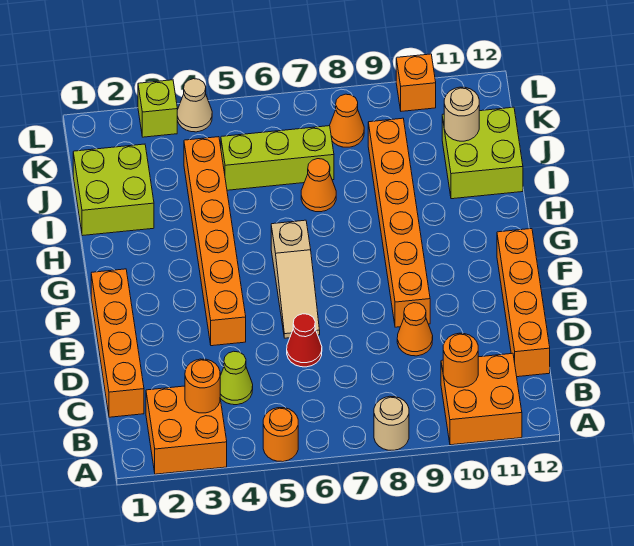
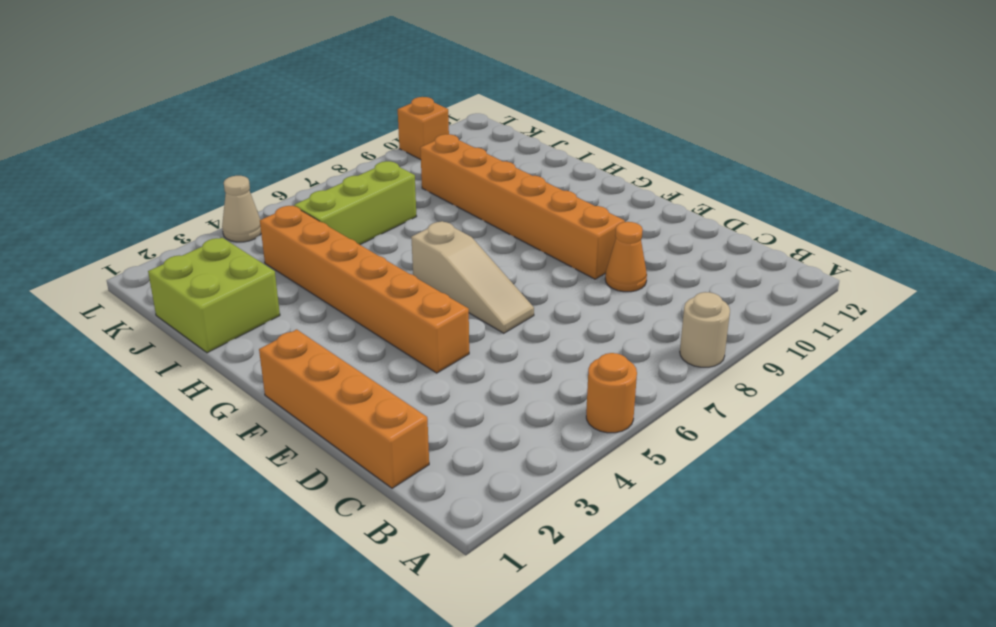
none -> orange brick A2:B3 level 1
none -> orange brick A10:B11 level 1
none -> lime cone C4 level 1

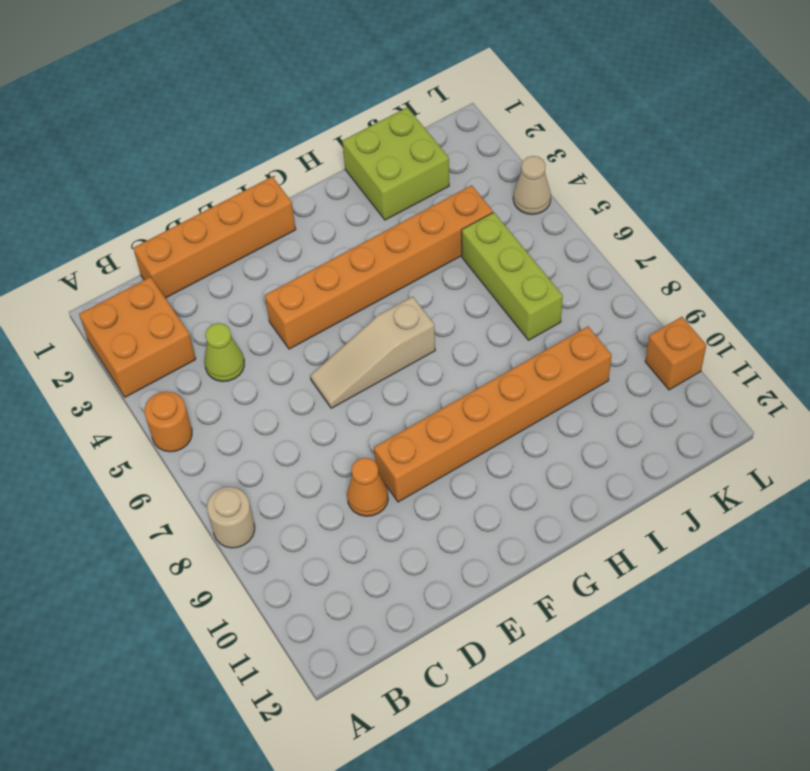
none -> orange brick A10:B11 level 1
none -> orange brick C12:F12 level 1
none -> red cone D6 level 1

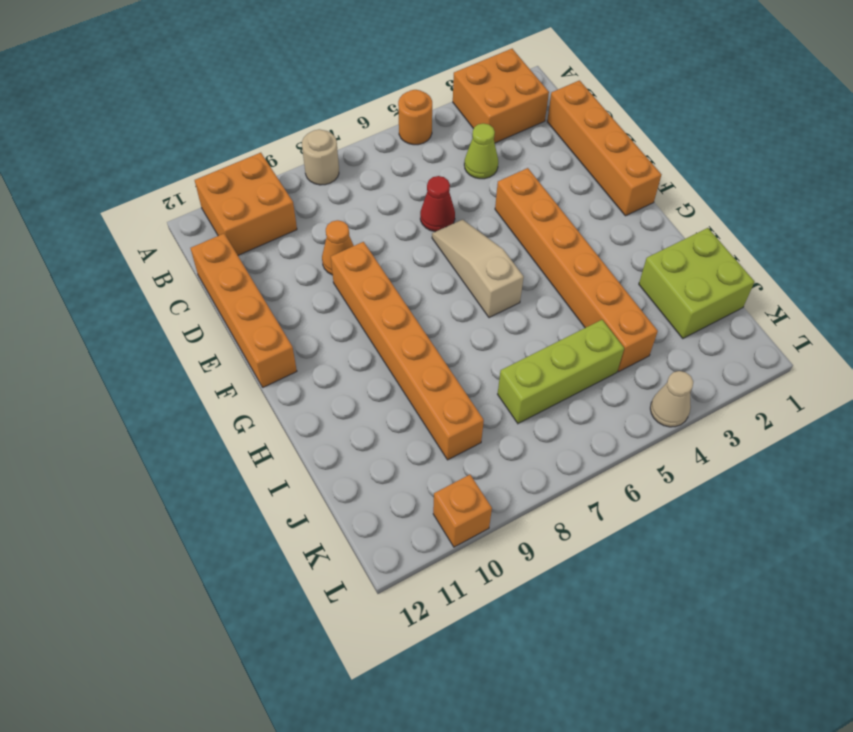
none -> orange cone I7 level 1
none -> lime brick I11:J12 level 1
none -> orange cone K8 level 1

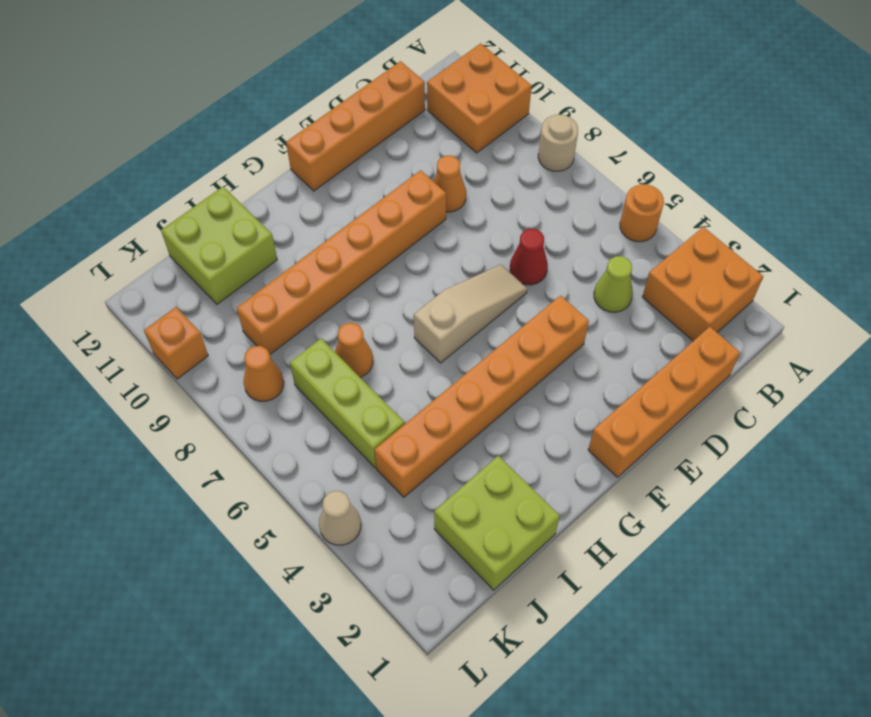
none -> lime brick L3 level 1
none -> orange round brick B3 level 2
none -> orange round brick B10 level 2

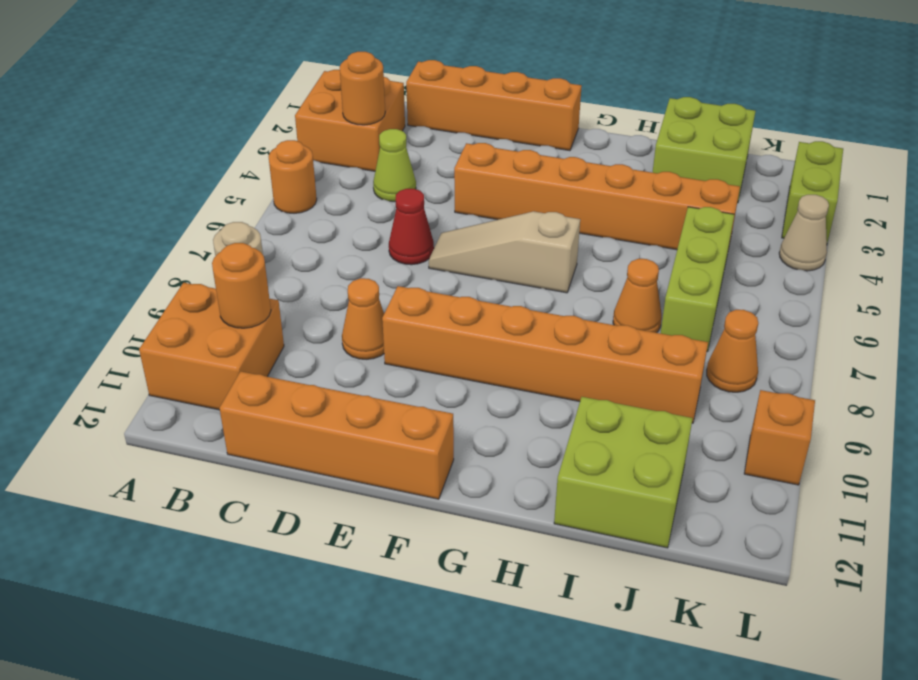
lime brick L2:L3 level 1 -> lime brick L3 level 1
none -> tan round brick J11 level 2

